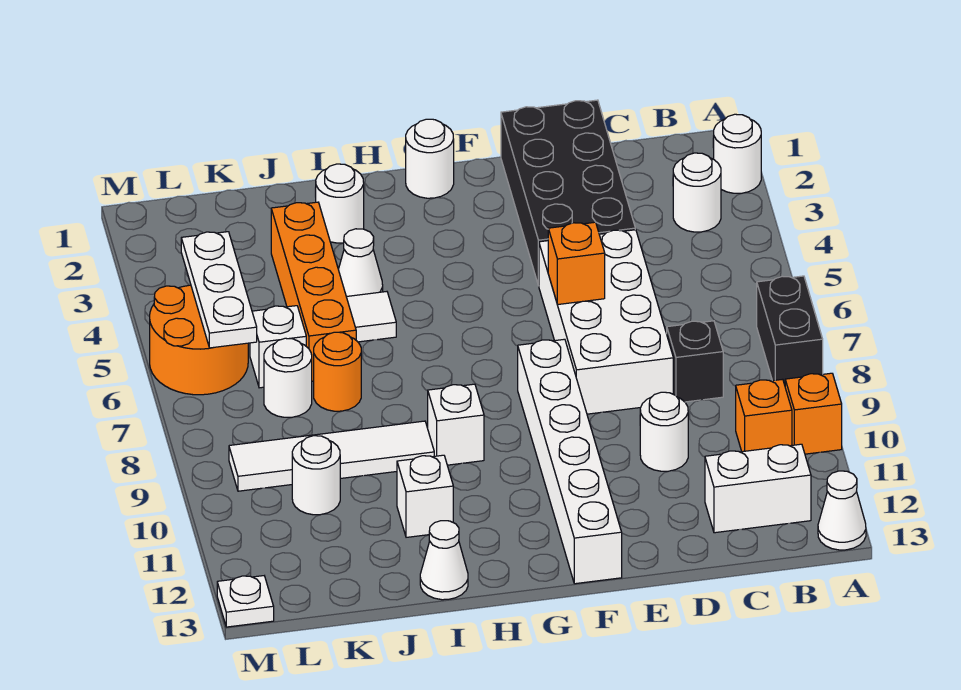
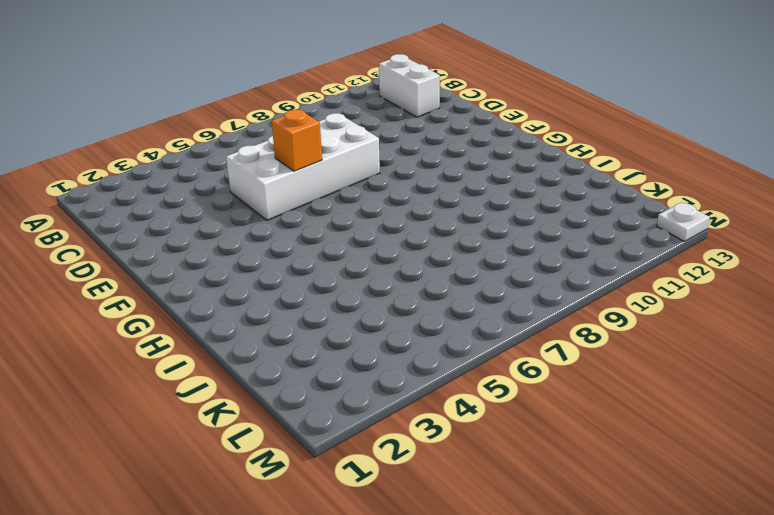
none -> white round brick A2 level 1
none -> black brick A7:A8 level 1
none -> orange brick A10 level 1

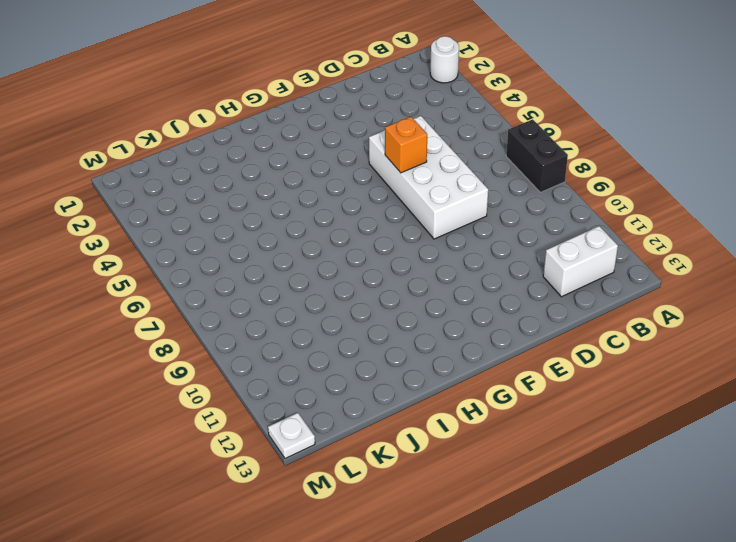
none -> orange brick A10 level 1
none -> white cone A13 level 1
none -> white round brick B3 level 1

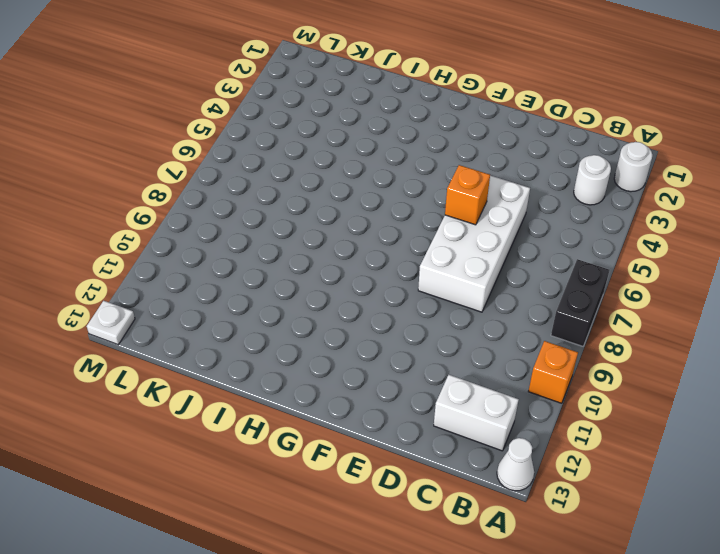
none -> orange brick B10 level 1
none -> black brick C8 level 1
none -> black brick D1:E4 level 1

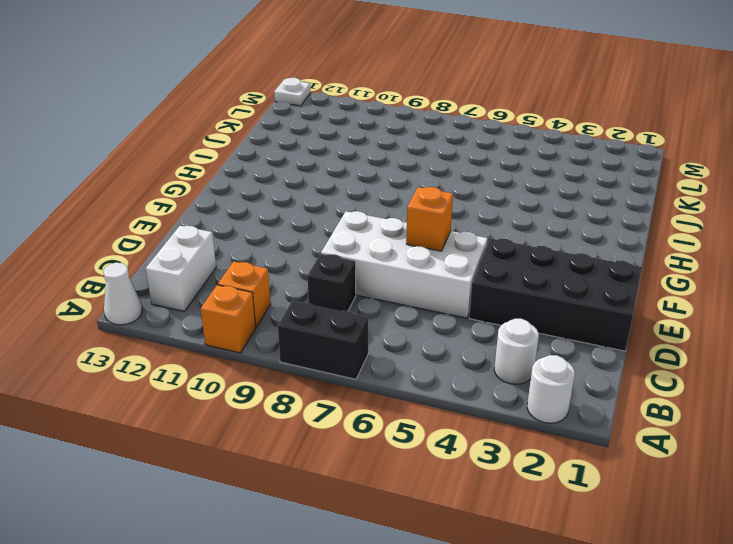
none -> white round brick D10 level 1
none -> white brick F8:F13 level 1
none -> white round brick G1 level 1

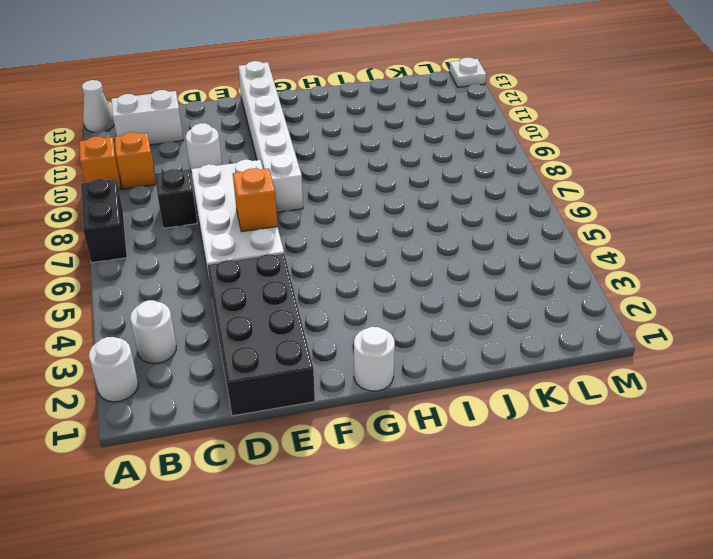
none -> white brick H9 level 1
none -> white round brick I2 level 1
none -> white cone I4 level 1

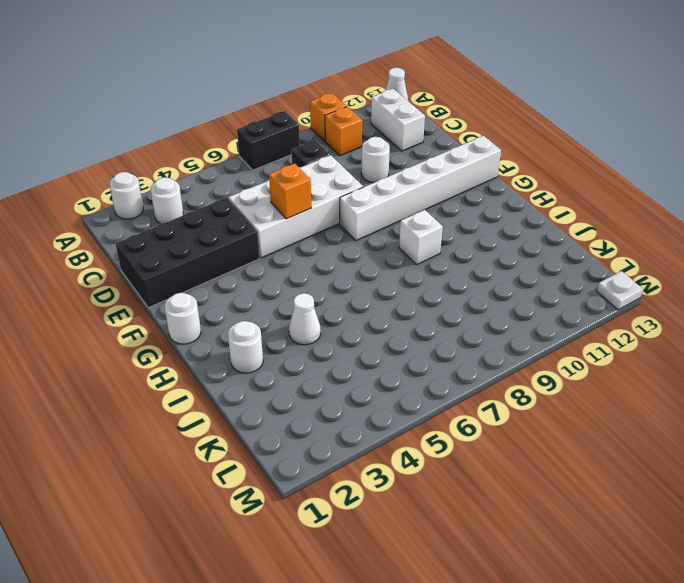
none -> white tile I5 level 1
none -> white tile I9:L9 level 1
none -> white brick I11 level 1

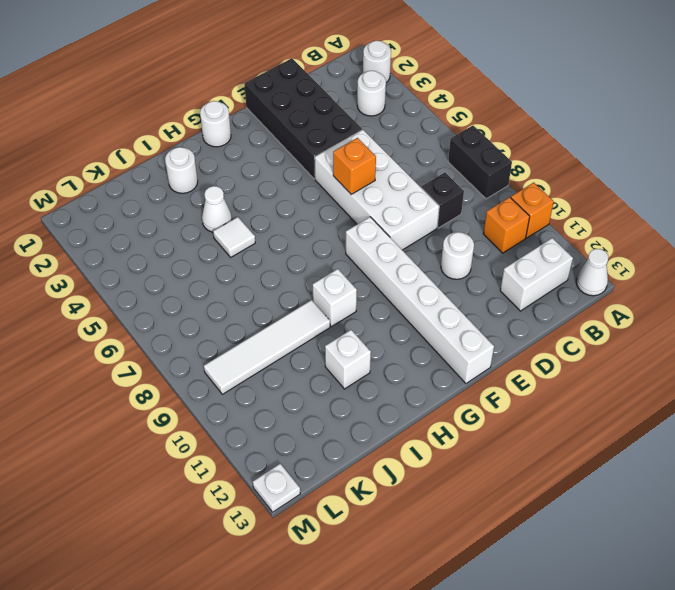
none -> white cone I13 level 1
none -> orange brick J3:J6 level 1
none -> orange round brick J7 level 1

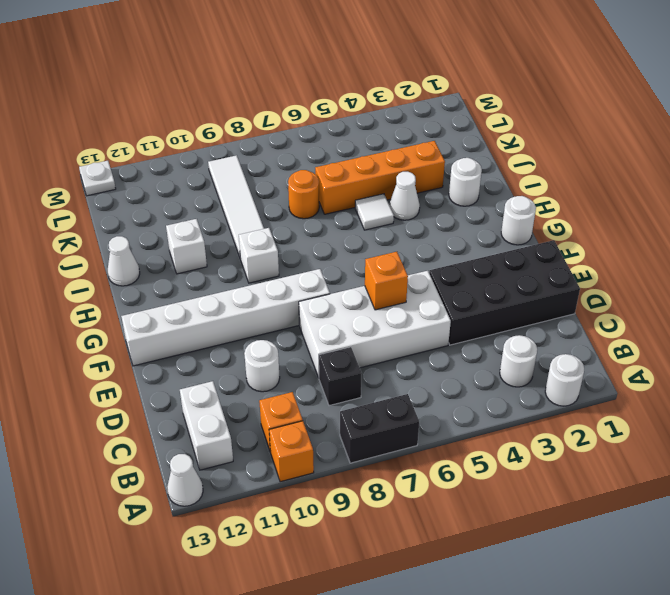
none -> white brick K6 level 1
none -> white round brick K7 level 1
none -> white round brick K10 level 1

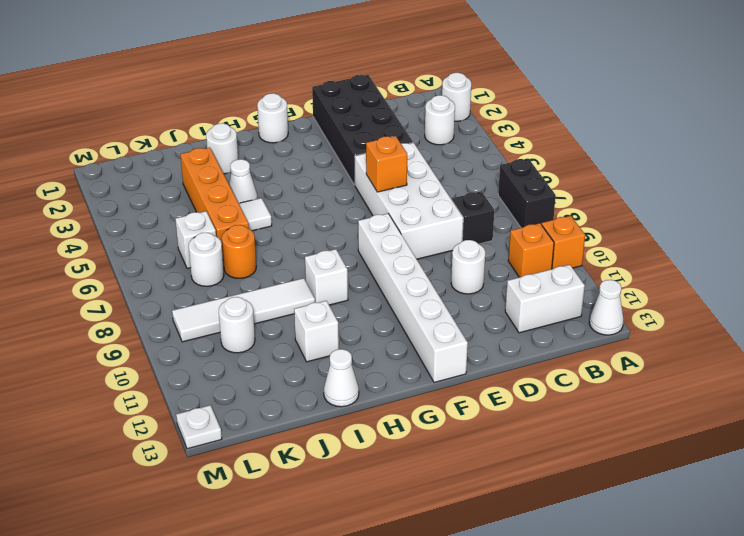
none -> orange round brick L5:M6 level 1
none -> white plate L4:L6 level 2

